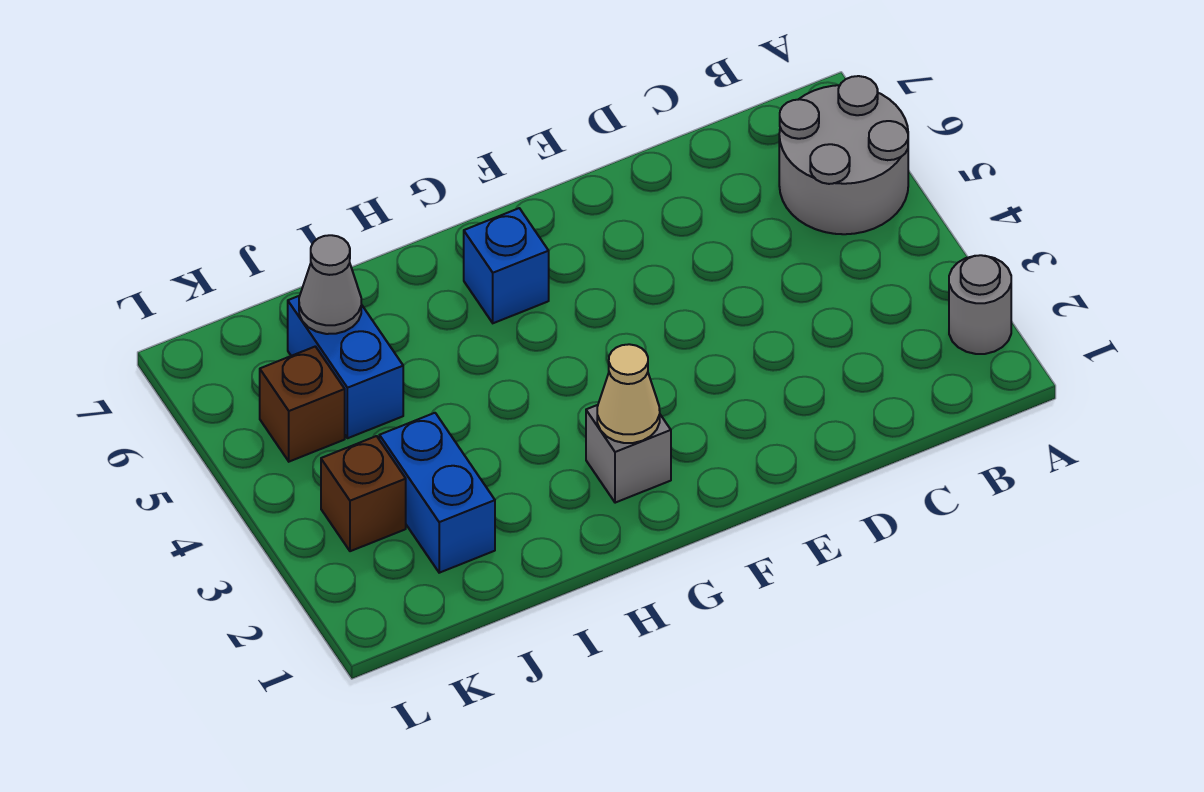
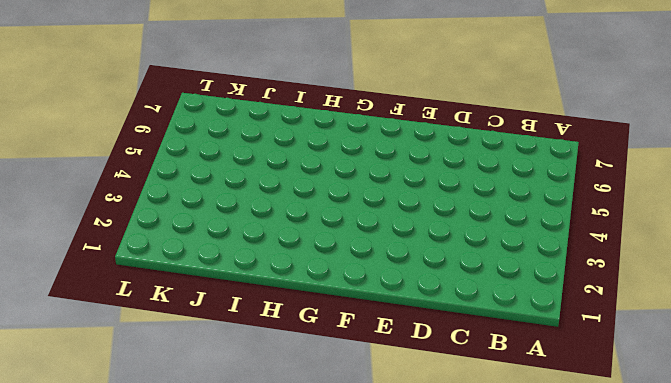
none -> grey round brick A2 level 1
none -> grey round brick A5:B6 level 1

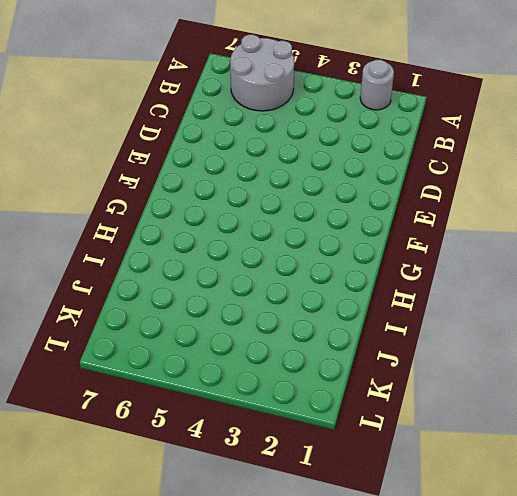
none -> grey brick G2 level 1
none -> blue brick G6 level 1

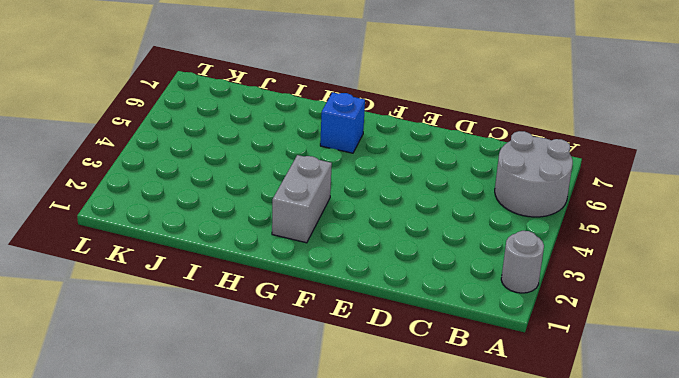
grey brick G2:G3 level 1 -> grey brick G2 level 1
none -> blue brick J2:J3 level 1
none -> blue brick J5:J6 level 1

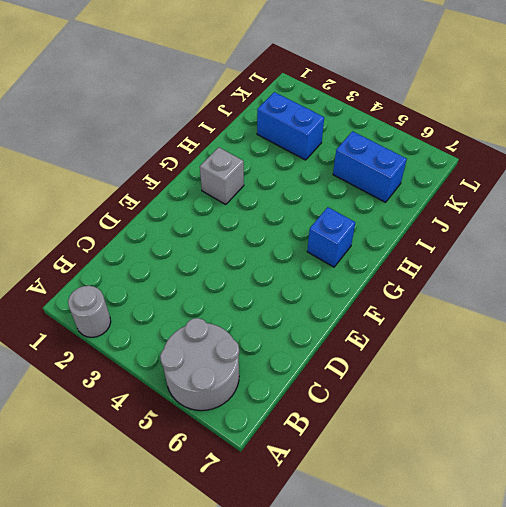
none -> brown brick K3 level 1
none -> brown brick K5 level 1

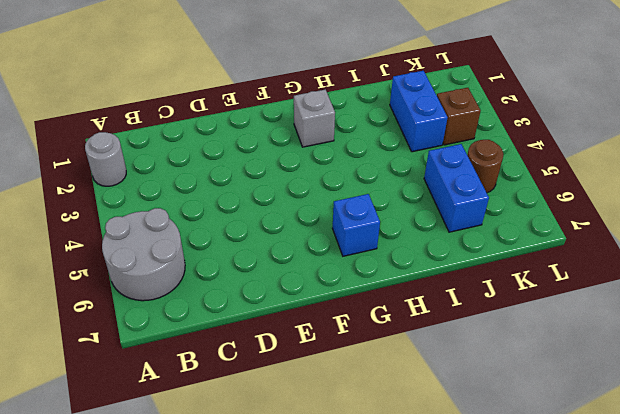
brown round brick K5 level 1 -> brown brick K5 level 1
none -> tan cone G2 level 2
none -> grey cone J6 level 2

